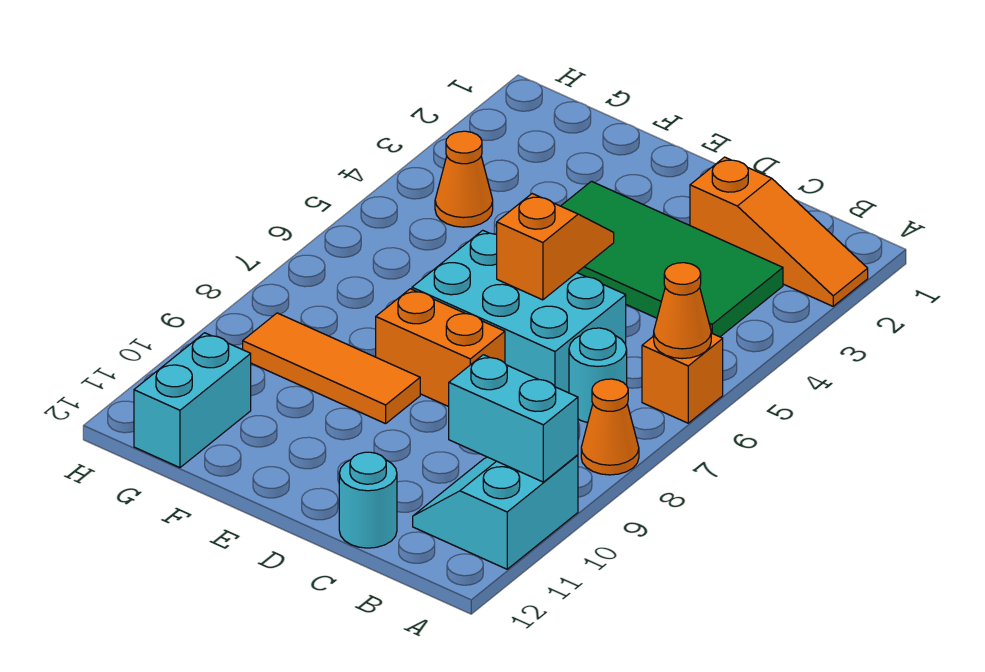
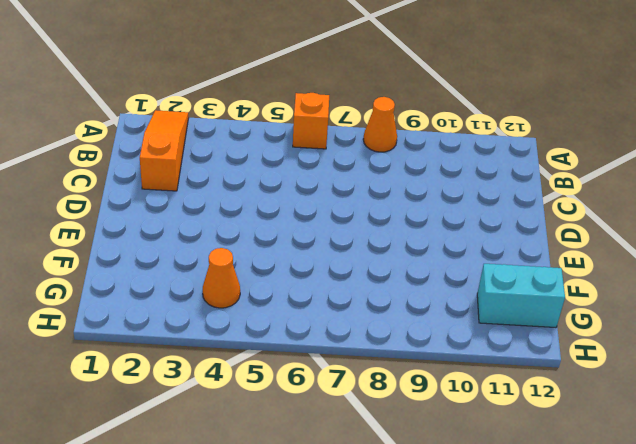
none -> cyan slope A10:B11 level 1 top A
none -> green tile B3:E4 level 1
none -> cyan round brick B7 level 1

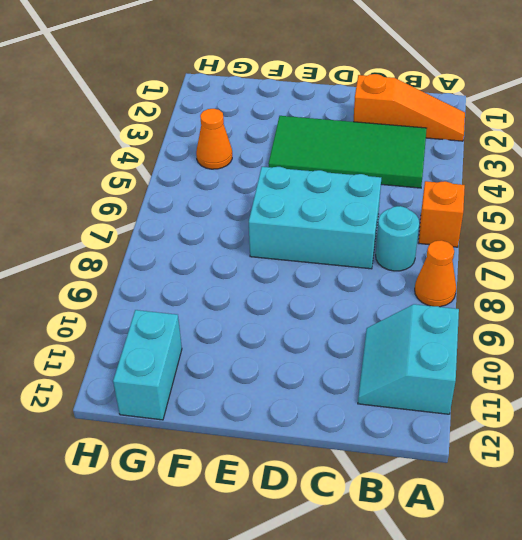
none -> cyan round brick C12 level 1
none -> orange brick D8:E8 level 1
none -> orange tile E9:G9 level 1

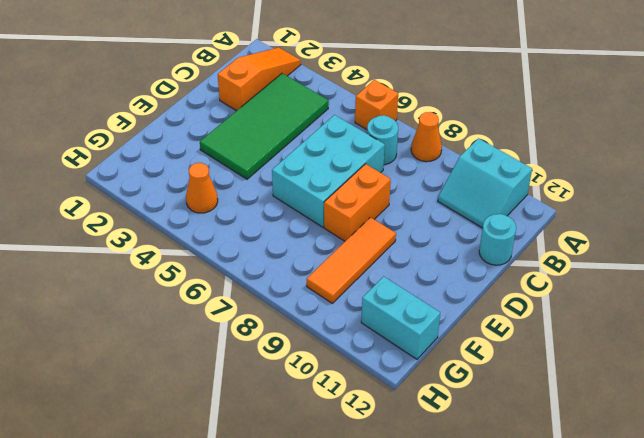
none -> orange cone A6 level 2
none -> cyan brick A10:B10 level 2
none -> orange slope D5:D6 level 2 top 6

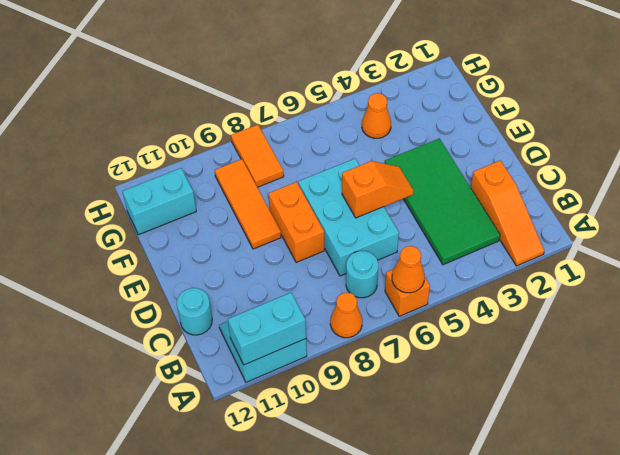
cyan brick A10:A11 level 2 -> cyan brick A10:B10 level 2
orange tile G8:H8 level 1 -> none

